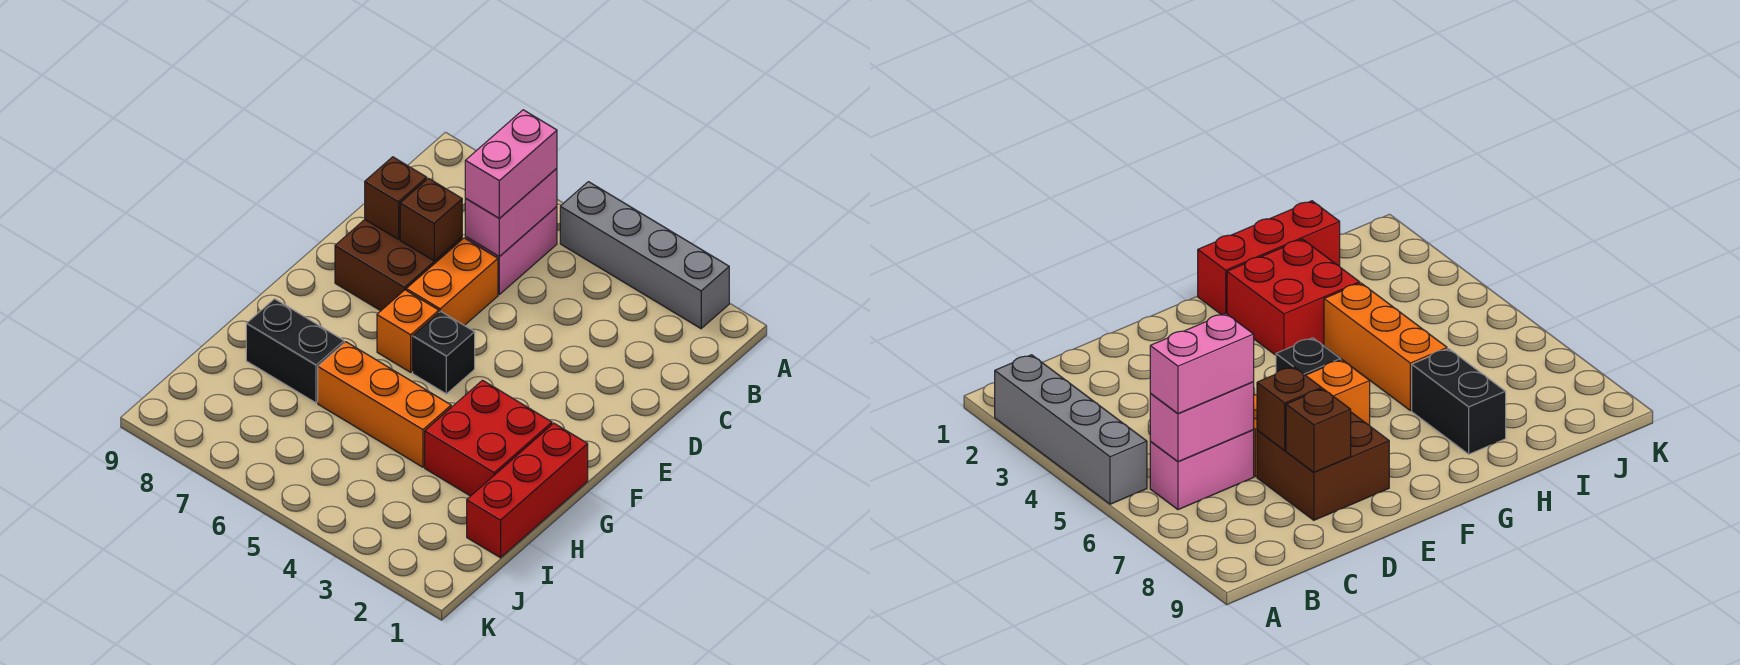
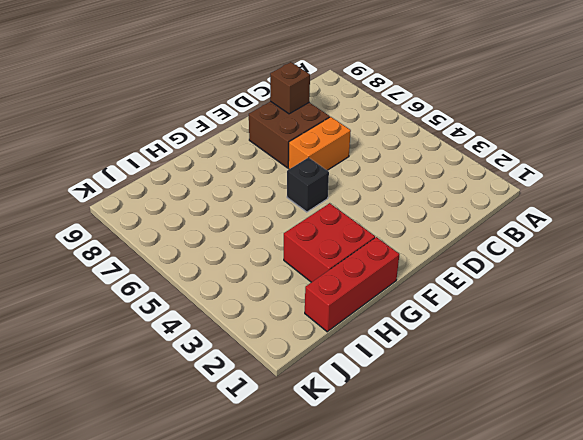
none -> grey brick A2:A5 level 1
none -> pink brick B6:C6 level 1
none -> orange brick F6 level 1

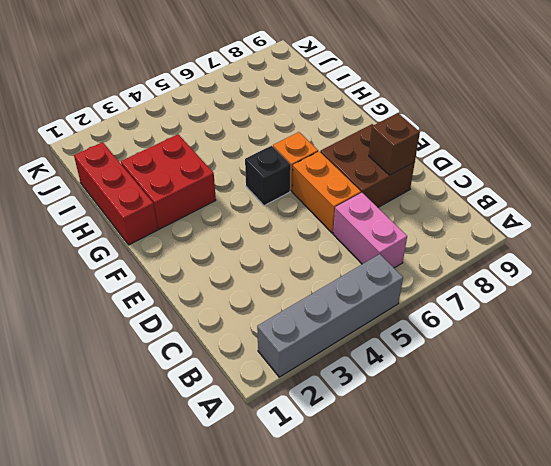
none -> orange brick H4:H6 level 1
none -> black brick H7:H8 level 1
none -> pink brick B6:C6 level 2

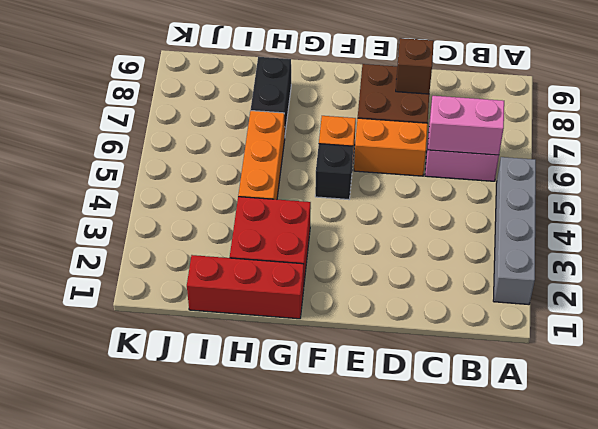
none -> brown brick D7 level 2
none -> pink brick B6:C6 level 3

